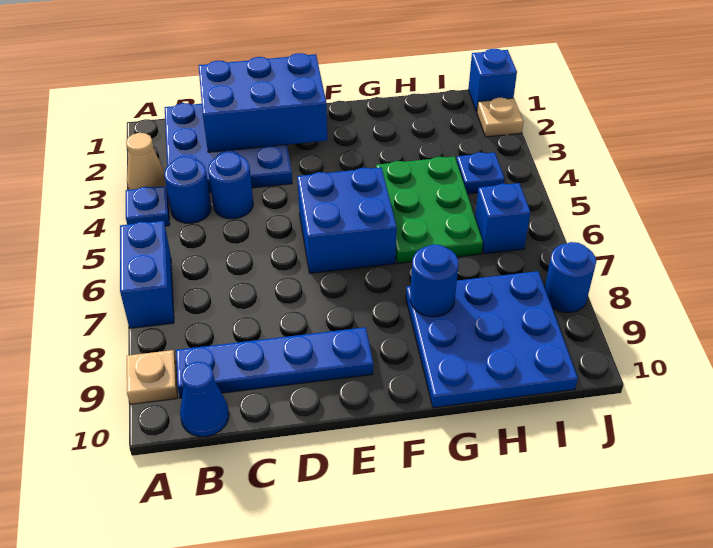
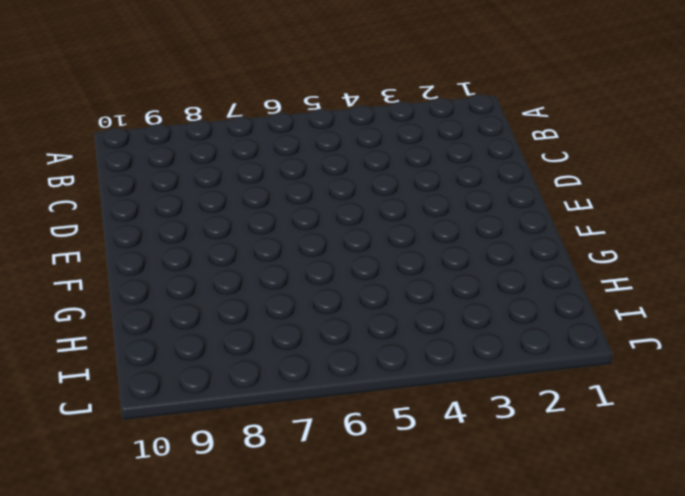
none -> tan cone A3 level 1
none -> blue plate A4 level 1
none -> blue brick A6:A7 level 1

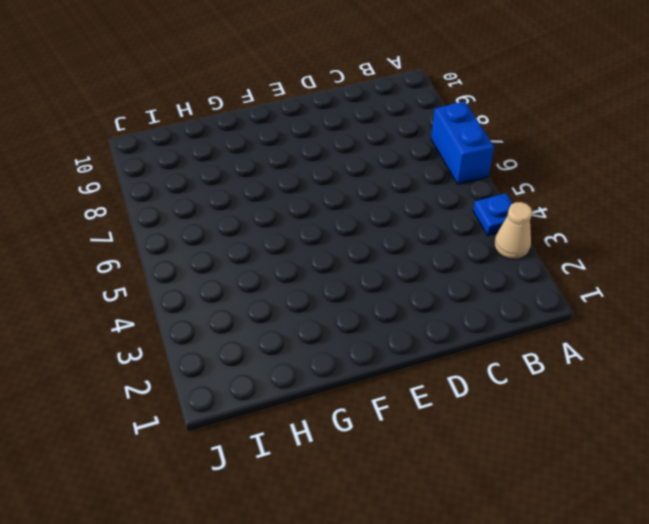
none -> tan plate A9 level 1
none -> blue plate B1:D3 level 1
none -> blue round brick B4 level 1

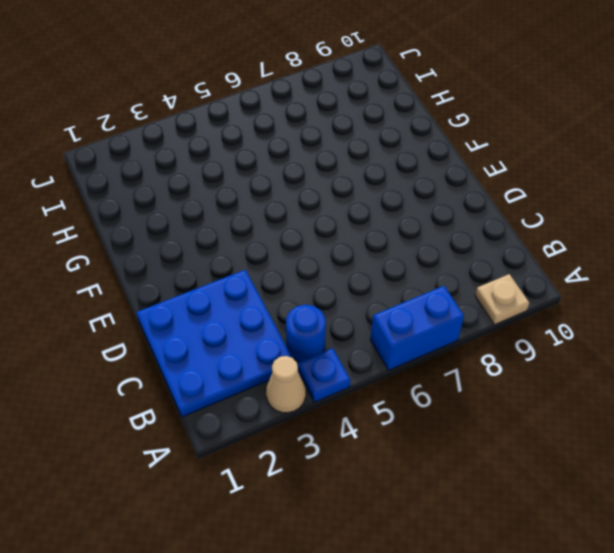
none -> blue plate B9:E9 level 1
none -> blue cone B10 level 1
none -> blue round brick C4 level 1

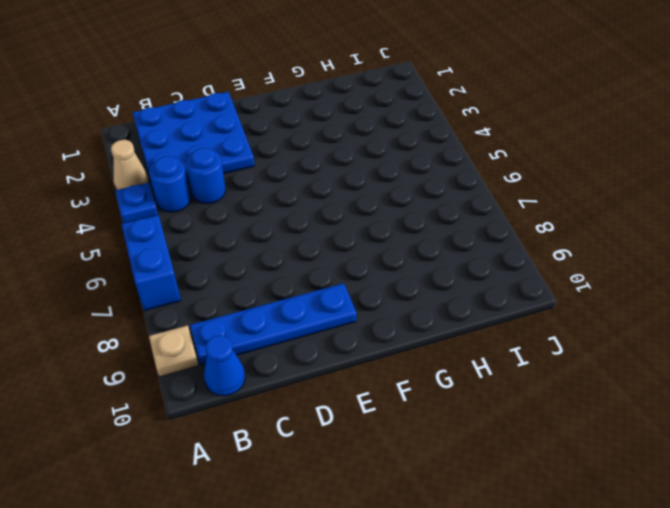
none -> blue brick E5:F6 level 1
none -> green plate G4:H6 level 1
none -> blue plate G8:I10 level 1

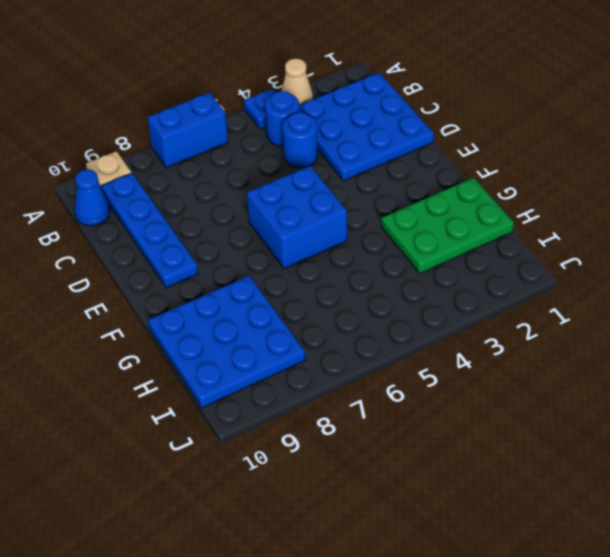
green plate G1:H3 level 1 -> green plate G4:H6 level 1
none -> blue plate I4 level 1
none -> blue brick I6 level 1
none -> blue brick J1 level 1

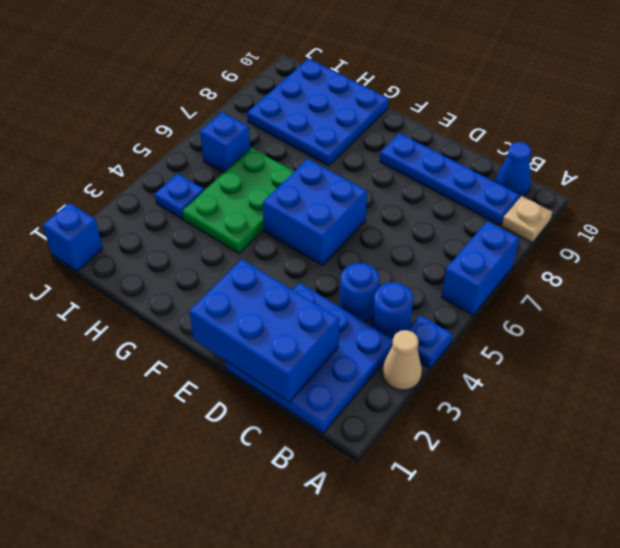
none -> tan plate J2 level 1
none -> blue round brick J8 level 1
none -> blue round brick G8 level 2

